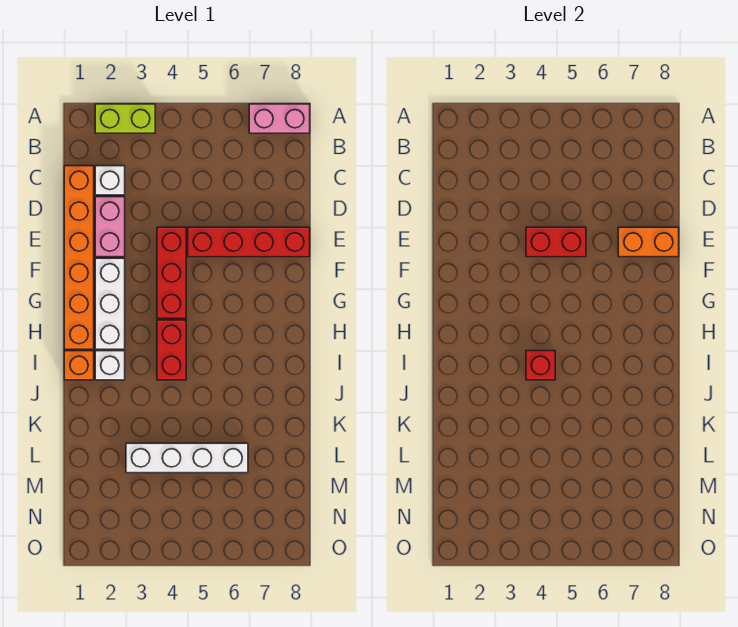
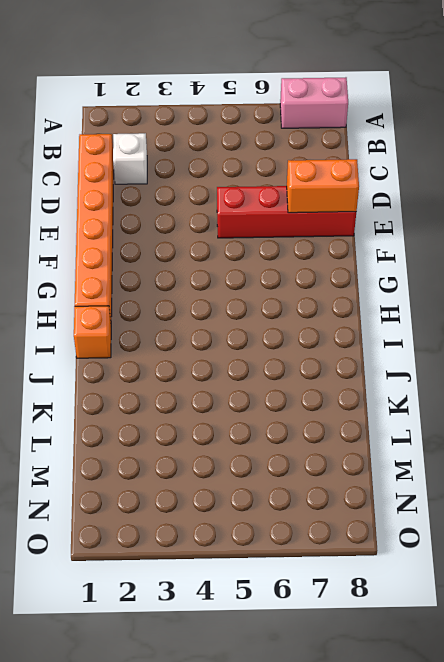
none -> lime brick A2:A3 level 1
none -> pink brick D2:E2 level 1
none -> red brick E4:G4 level 1

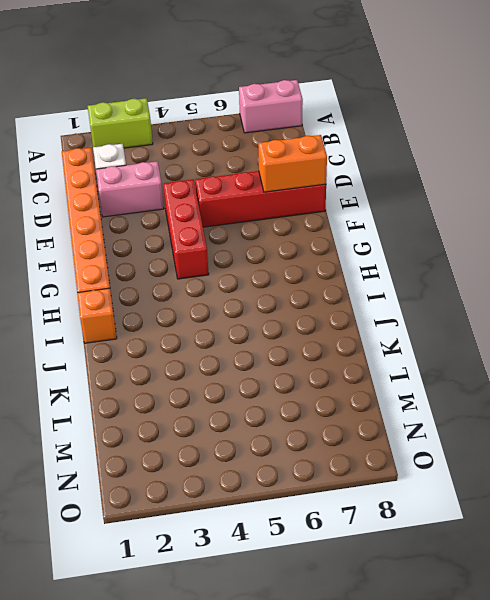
pink brick D2:D3 level 1 -> pink brick D2:E2 level 1
none -> white brick F2:H2 level 1
none -> red brick H4:I4 level 1
none -> white brick I2 level 1

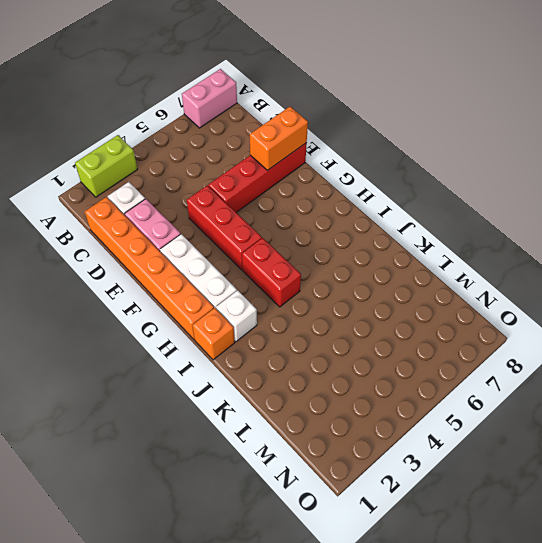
none -> white brick L3:L6 level 1
none -> red brick E4:E5 level 2
none -> red brick I4 level 2

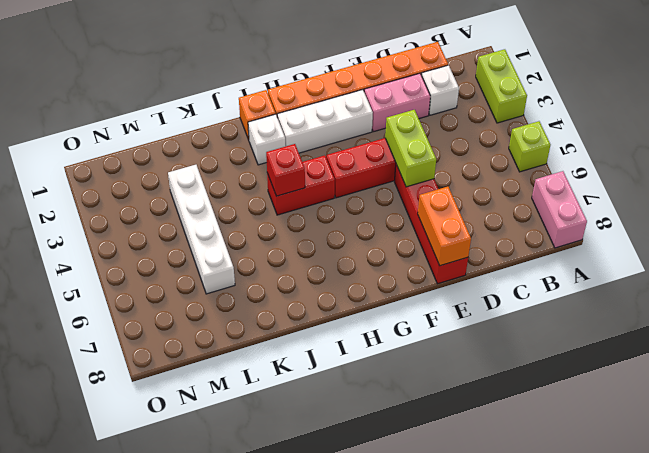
lime brick A5 level 1 -> none
lime brick E4:E5 level 2 -> red brick E4:E5 level 2

